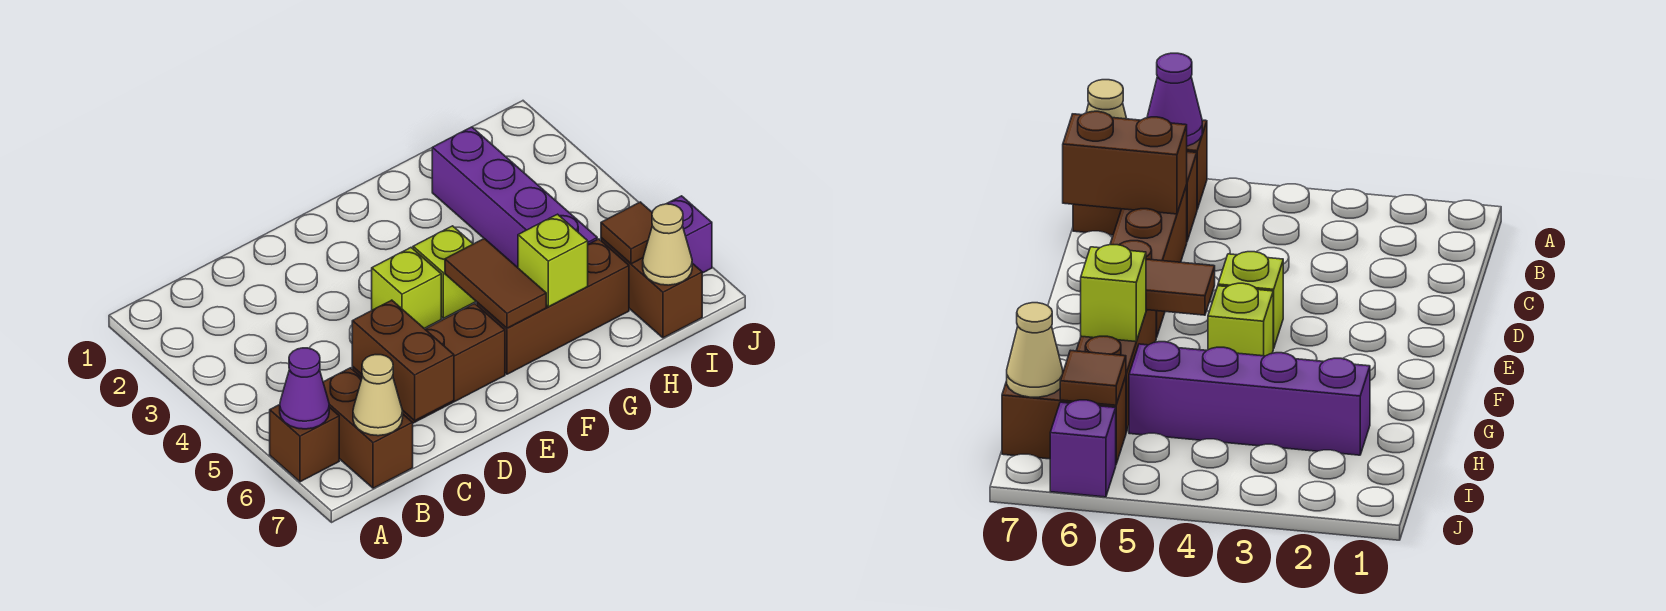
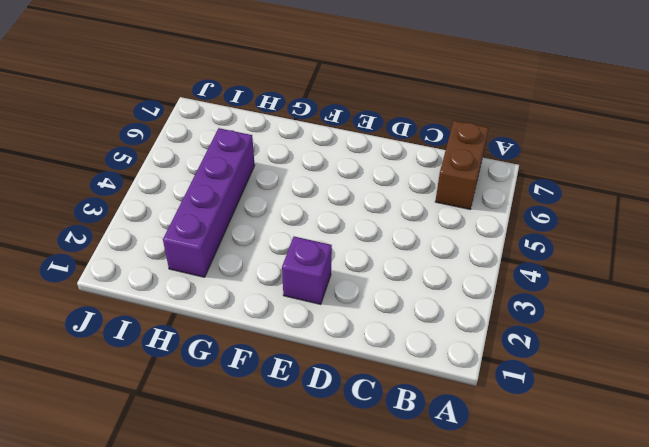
purple brick E2 level 1 -> purple brick J6 level 1
none -> brown brick A6 level 1
none -> brown brick C6:E6 level 1
none -> lime brick E4 level 1

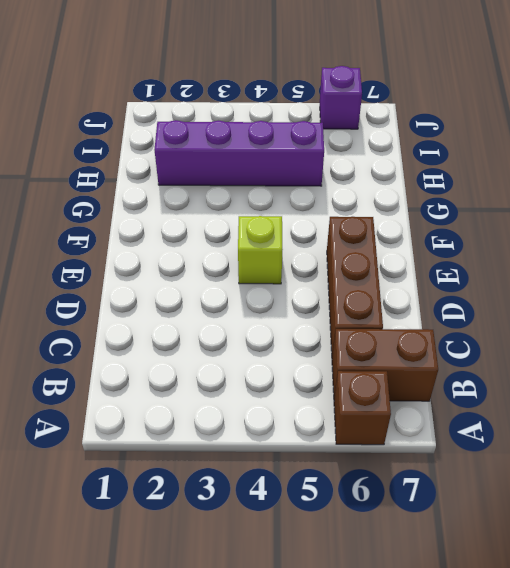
none -> lime brick F4 level 1
none -> brown brick F6:H6 level 1
none -> brown brick I6:I7 level 1

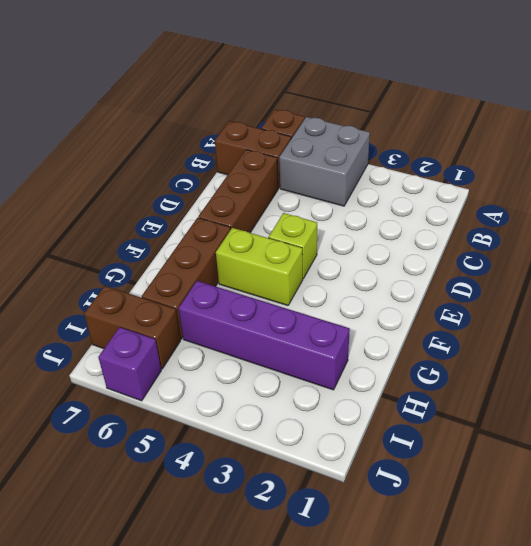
grey brick A4:B5 level 1 -> none
lime brick F4:F5 level 1 -> lime brick F4 level 1
none -> purple cone A6 level 2
none -> tan cone B7 level 2
none -> brown brick C6:C7 level 2

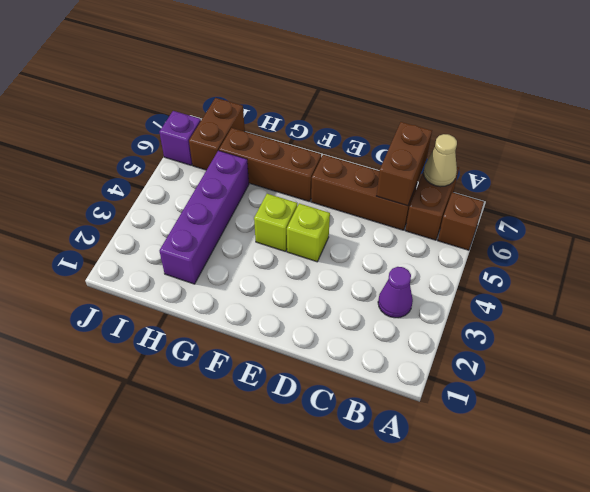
purple cone B3 level 1 -> purple cone A6 level 2
none -> brown tile F5:F6 level 2
none -> lime brick G6 level 2
none -> brown tile I6 level 2

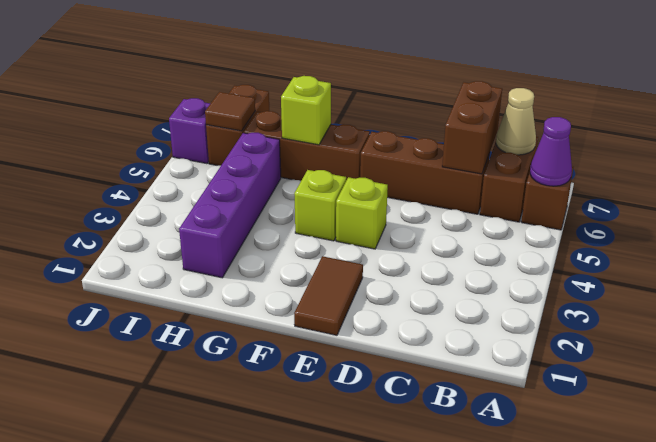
brown tile E1:E2 level 1 -> brown tile F5:F6 level 2
none -> tan cone I7 level 2

